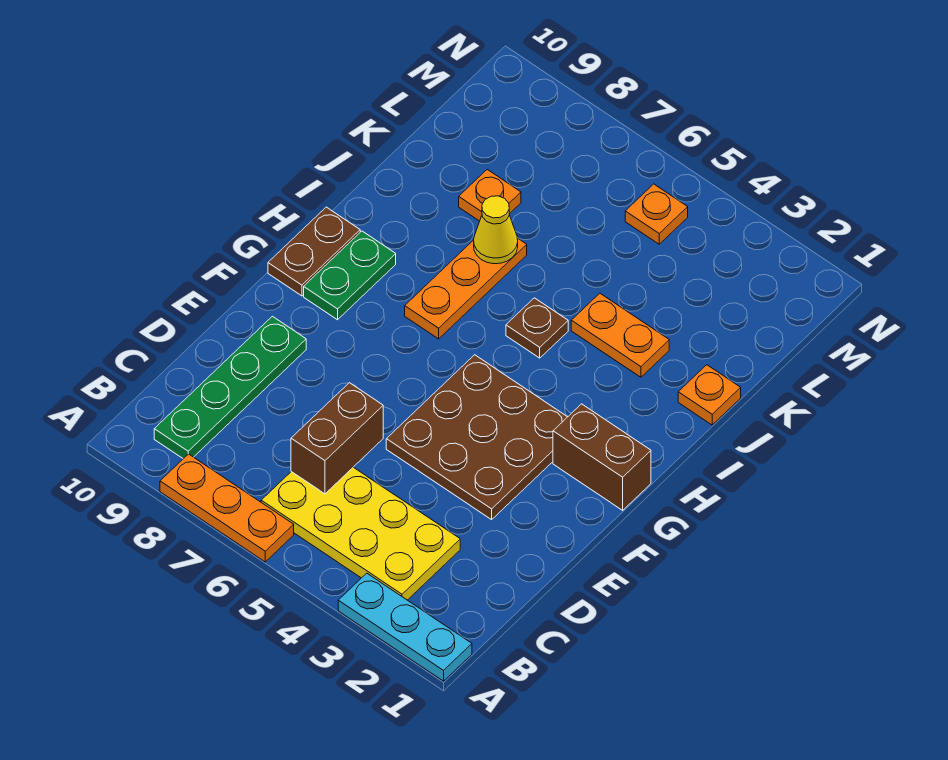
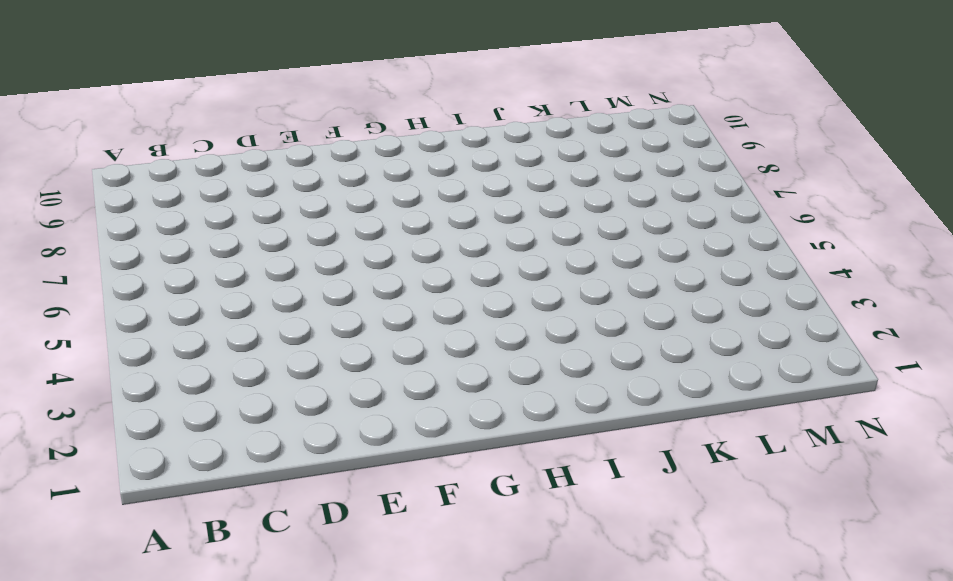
none -> cyan plate A1:A3 level 1
none -> orange plate A6:A8 level 1
none -> yellow plate B3:C6 level 1

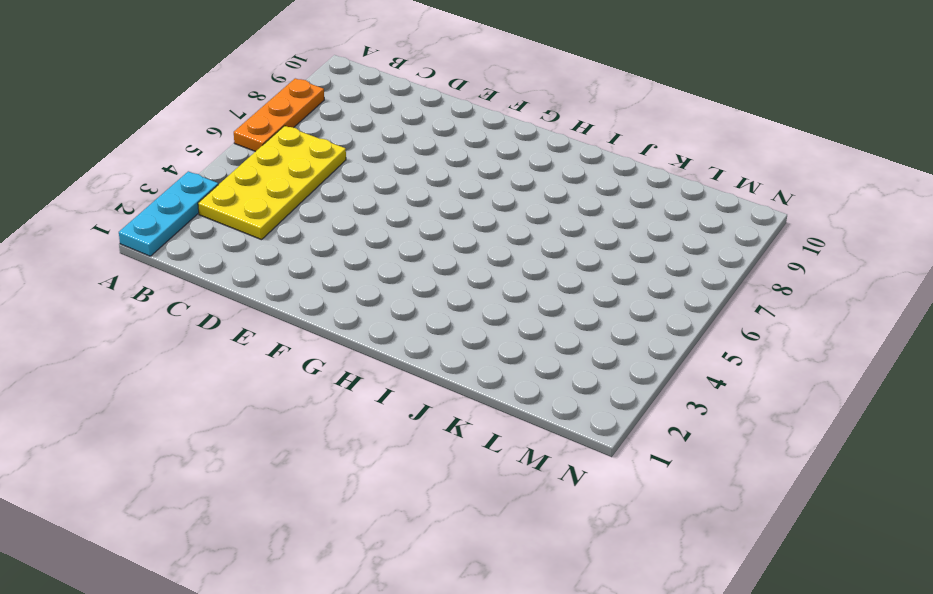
none -> green plate B9:E9 level 1
none -> brown plate E3:G5 level 1
none -> brown brick G1:G2 level 1

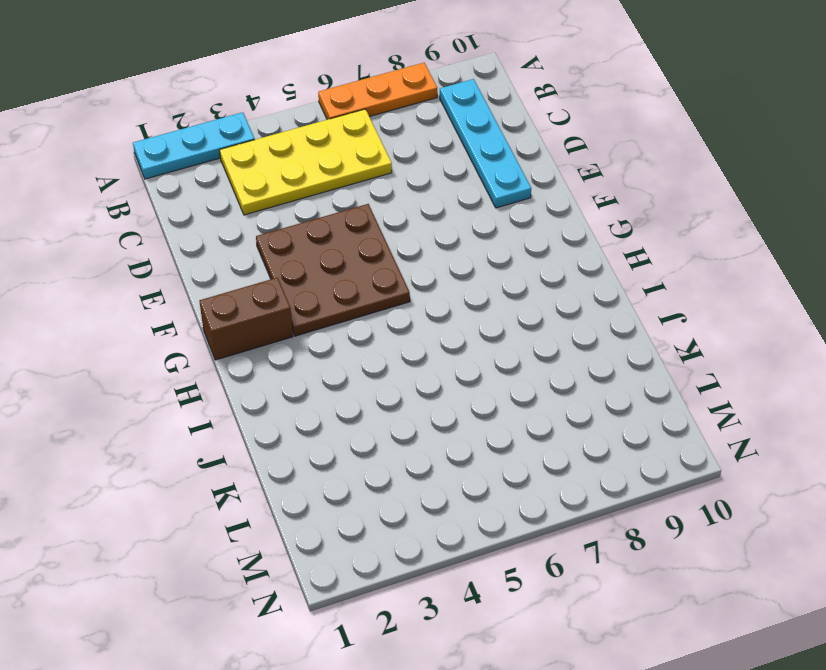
cyan plate B9:E9 level 1 -> green plate B9:E9 level 1
none -> green plate G9:H9 level 1
none -> brown plate G10:H10 level 1
none -> orange plate H7:J7 level 1

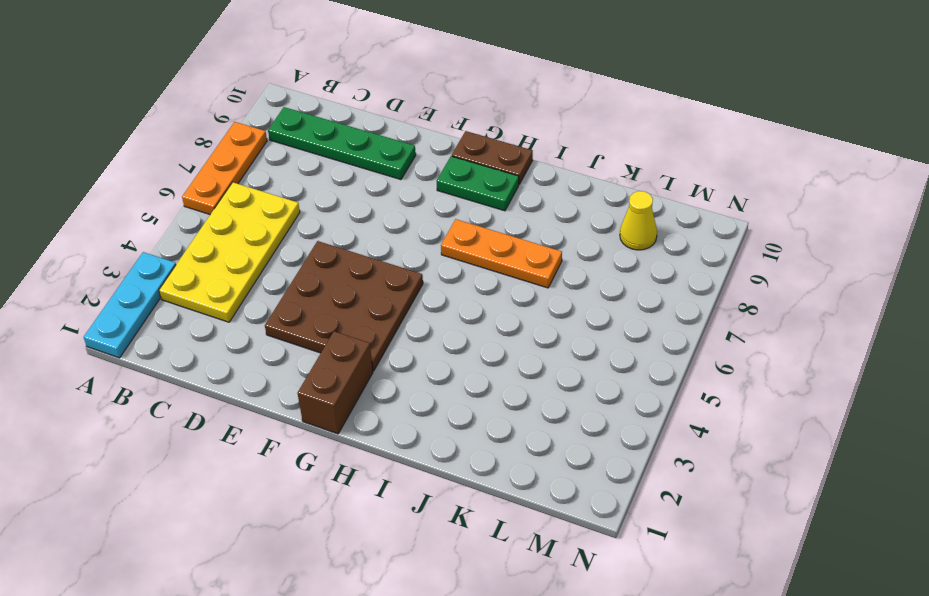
yellow cone L9 level 1 -> yellow cone J7 level 2
none -> brown plate I5 level 1
none -> orange plate J1 level 1
none -> orange plate J3:J4 level 1

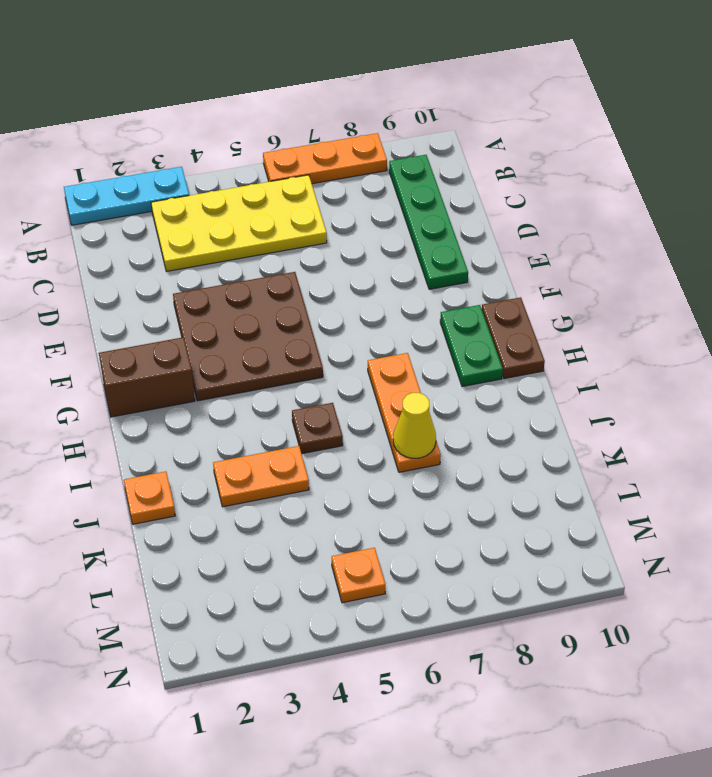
none -> orange plate K8 level 1
none -> brown brick C6:D6 level 2

